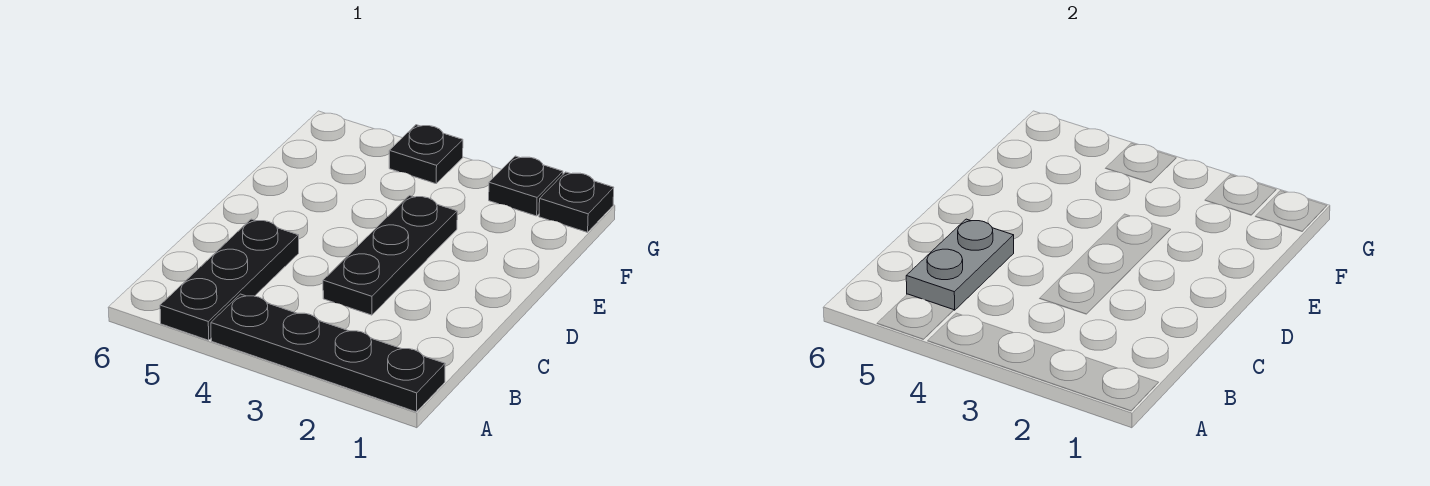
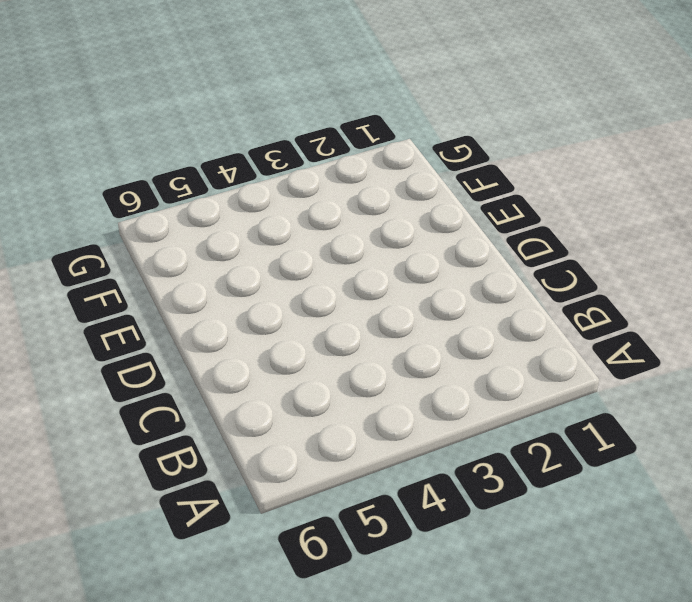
none -> black plate A1:A4 level 1
none -> black plate A5:C5 level 1

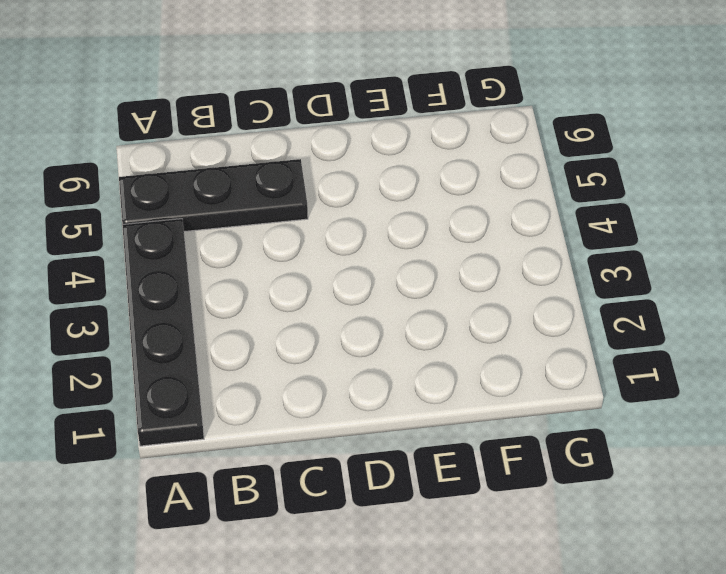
none -> black plate C3:E3 level 1
none -> black plate G1 level 1

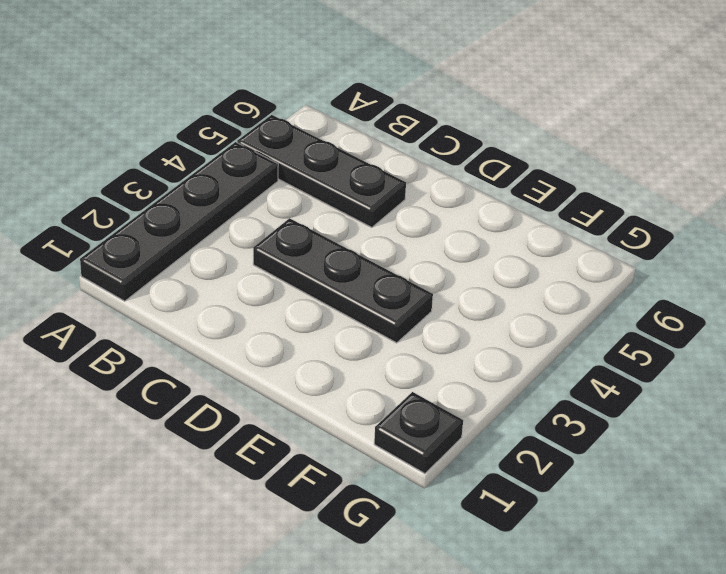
none -> black plate G2 level 1
none -> black plate G4 level 1

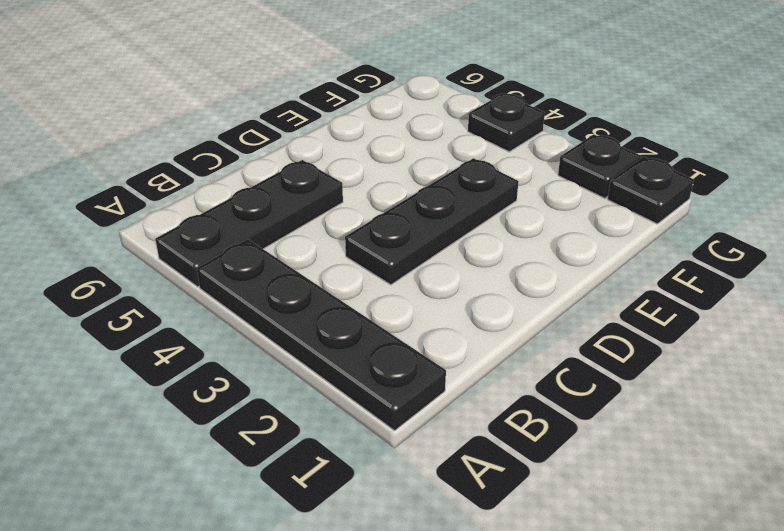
none -> grey plate B5:C5 level 2

